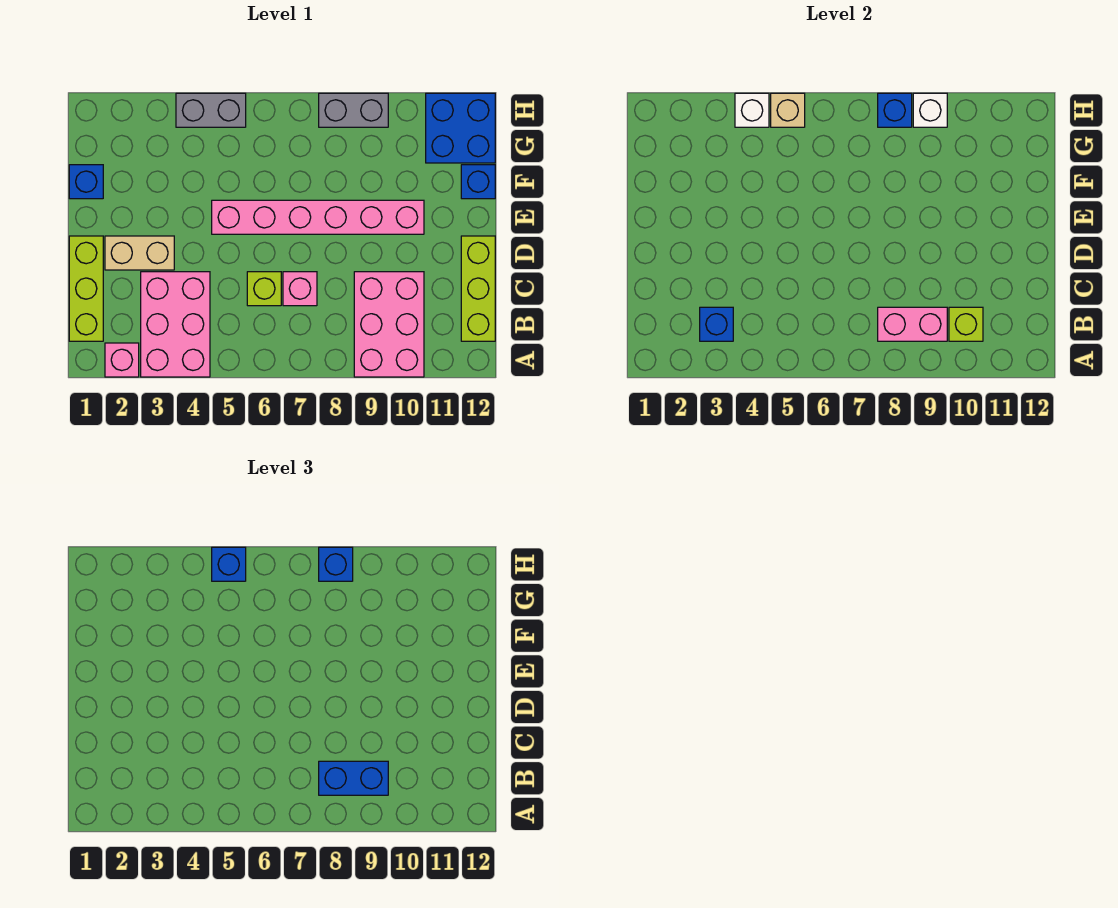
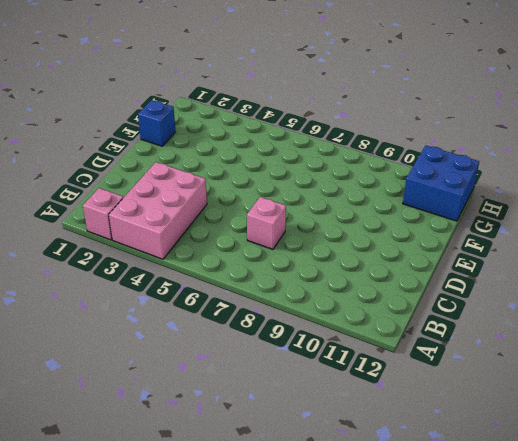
none -> pink brick A9:C10 level 1
none -> lime brick B1:D1 level 1
none -> lime brick B12:D12 level 1

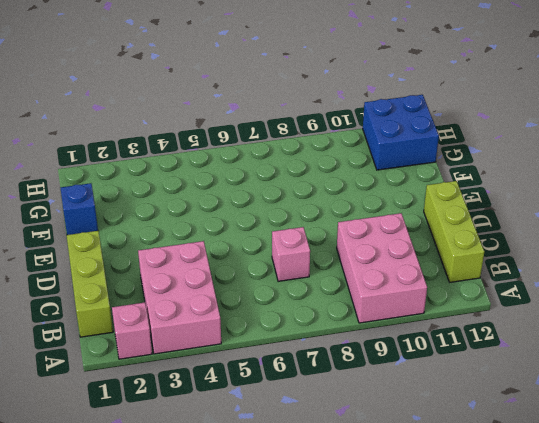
none -> lime brick C6 level 1
none -> tan brick D2:D3 level 1
none -> pink brick E5:E10 level 1

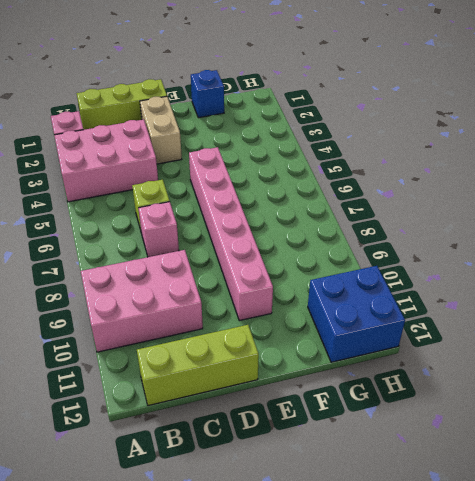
none -> blue brick F12 level 1
none -> grey brick H4:H5 level 1
none -> grey brick H8:H9 level 1

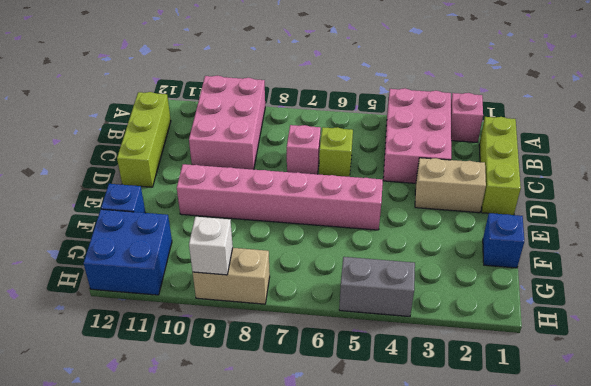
tan brick H8:H9 level 1 -> grey brick H8:H9 level 1
none -> blue brick B3 level 2
none -> pink brick B8:B9 level 2
none -> lime brick B10 level 2

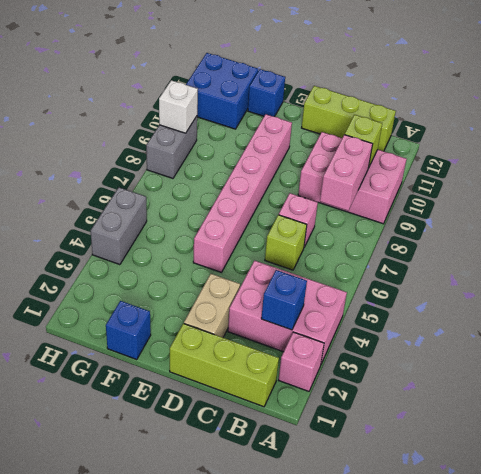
none -> white brick H4 level 2
none -> tan brick H5 level 2
none -> blue brick H8 level 2

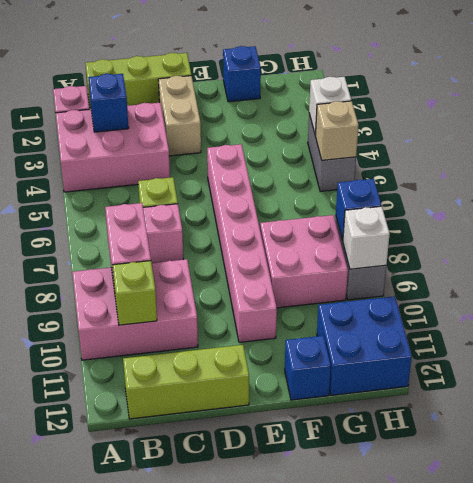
pink brick F8:G9 level 1 -> none
none -> blue brick B8:B9 level 3
none -> blue brick H5 level 3
none -> blue brick H8 level 3

